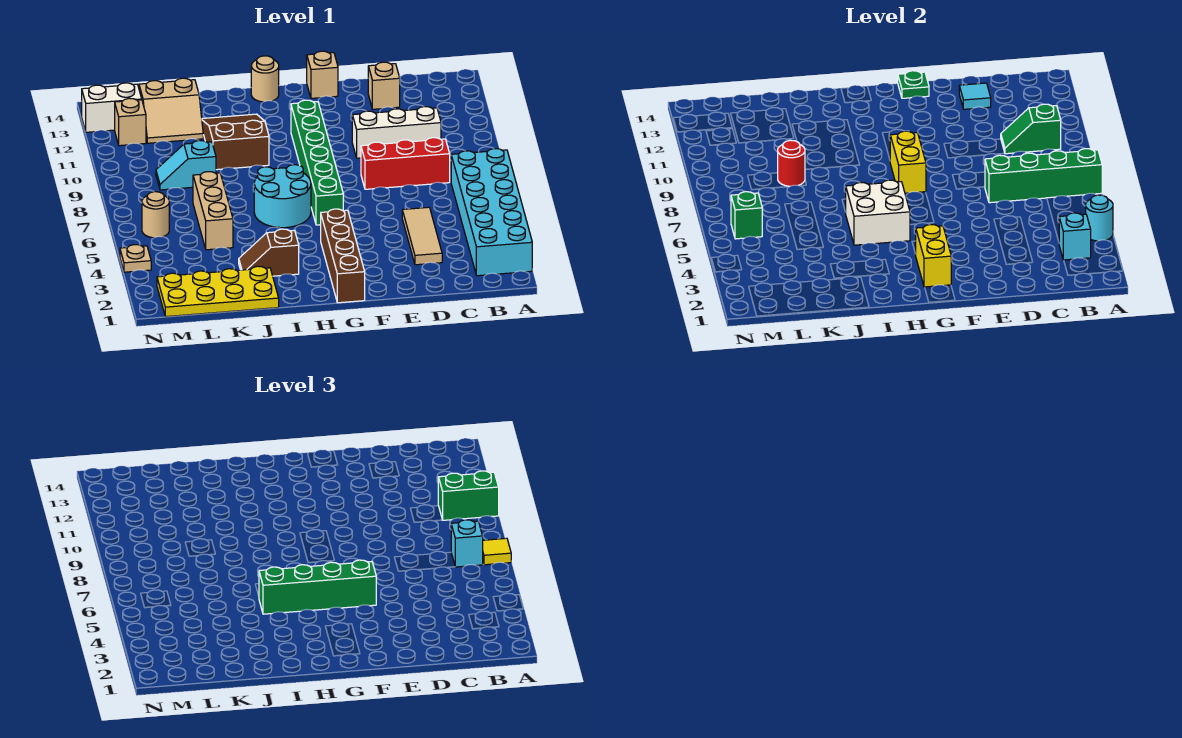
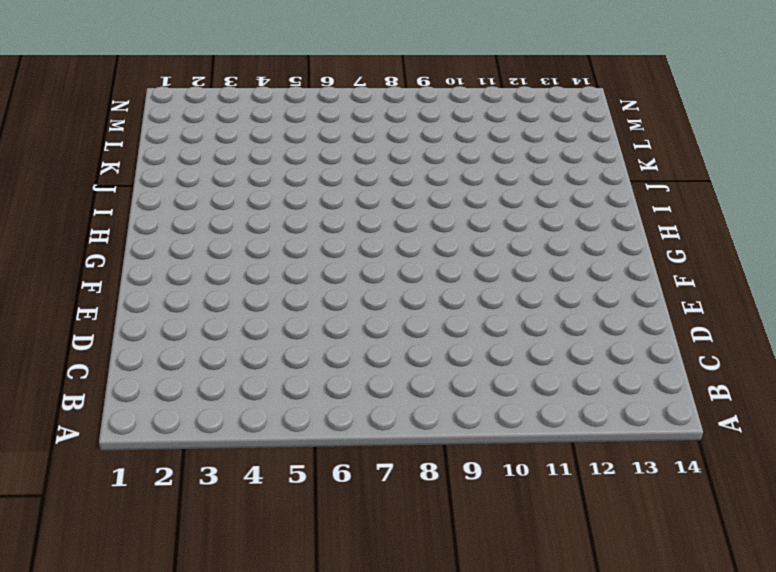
none -> cyan brick A2:B7 level 1
none -> red brick C8:E8 level 1
none -> white brick C10:E10 level 1
none -> tan tile D3:D5 level 1

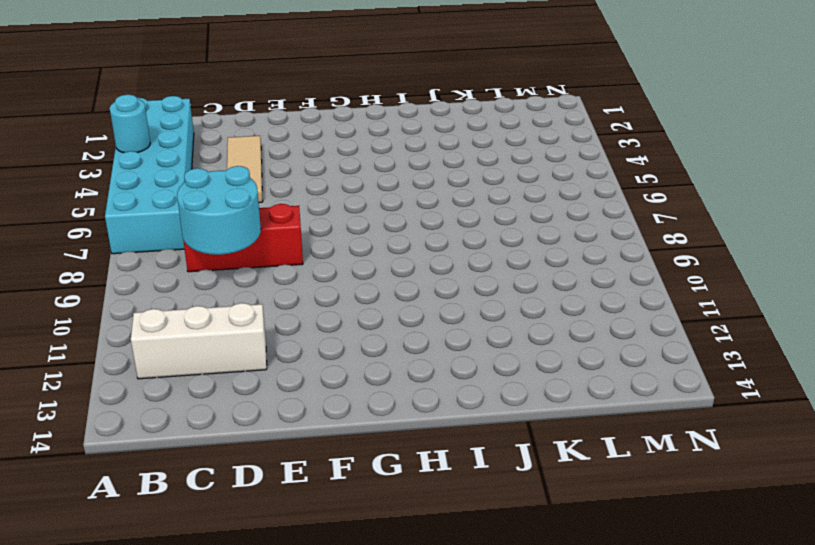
white brick B12:D12 level 1 -> white brick C10:E10 level 1
cyan round brick C8:D9 level 2 -> cyan round brick H6:I7 level 1
none -> tan brick D13 level 1
none -> tan brick F14 level 1
none -> brown brick G1:G4 level 1
none -> green brick G6:G11 level 1

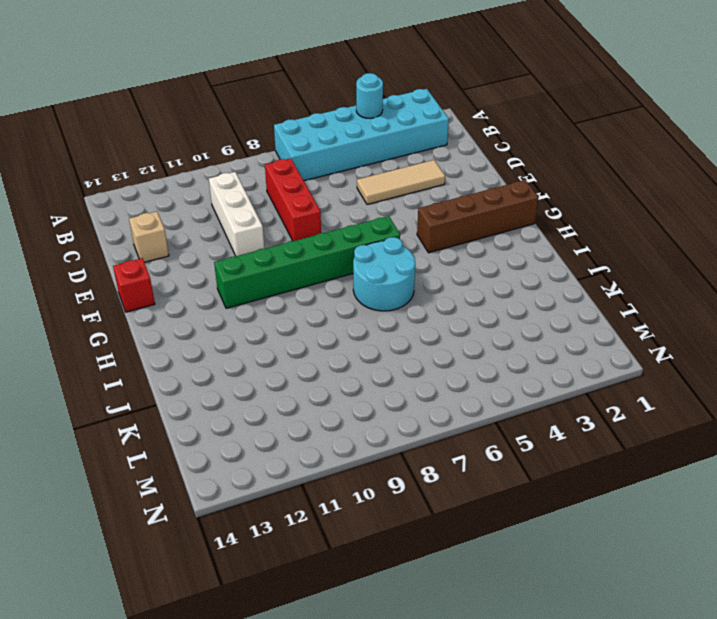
red brick F14 level 1 -> tan brick F14 level 1
none -> tan round brick H14 level 1
none -> brown slope I3:J3 level 1 top I
none -> brown slope I10:J12 level 1 top 10
none -> yellow plate J1:M2 level 1

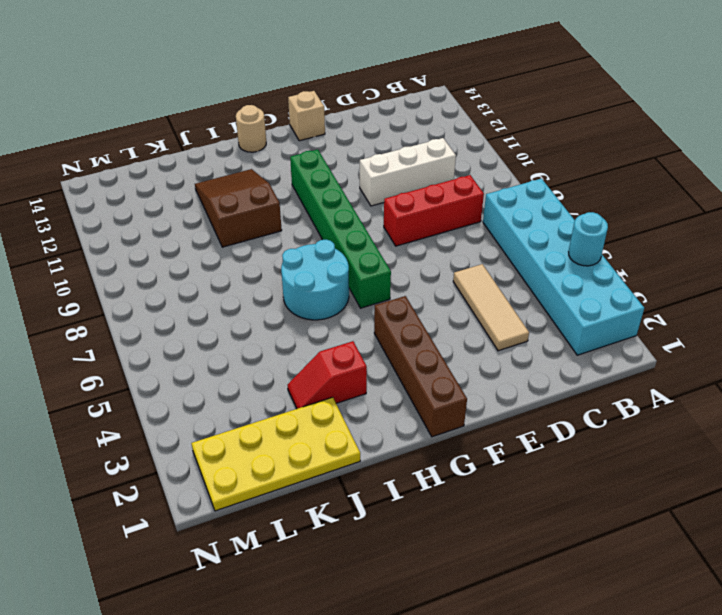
red slope I3:J3 level 1 top I -> brown slope I3:J3 level 1 top I
none -> tan brick D13 level 1
none -> tan brick K5:K7 level 1
none -> cyan slope K9:L9 level 1 top K
none -> tan slope K12:L13 level 1 top 13

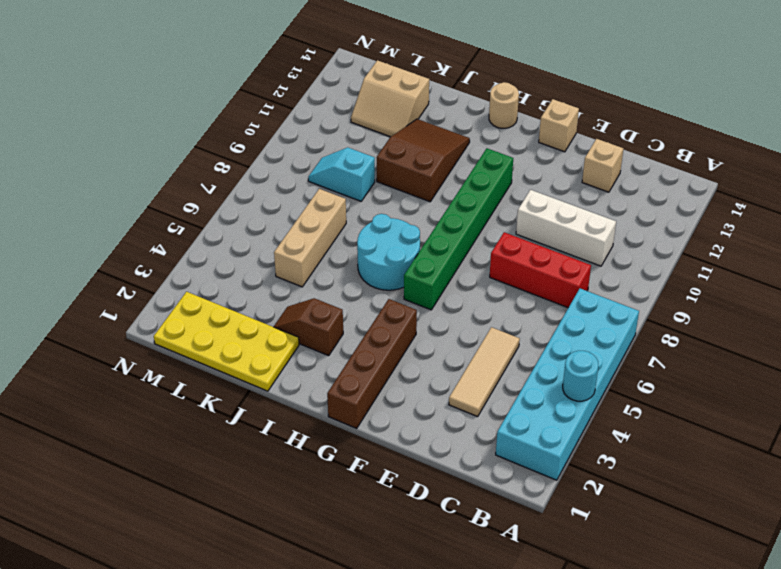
none -> tan round brick M6 level 1
none -> tan brick M12 level 1
none -> white brick M13:N13 level 1
none -> tan plate N4 level 1

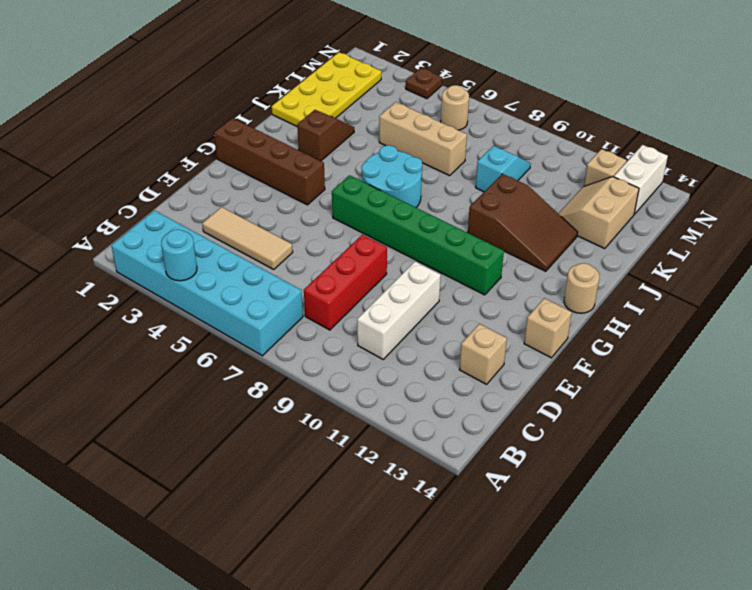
brown plate N4 level 1 -> tan plate N4 level 1
none -> green brick A7:D7 level 2
none -> cyan brick B3 level 2
none -> green slope B10:C10 level 2 top B
none -> cyan tile D13 level 2

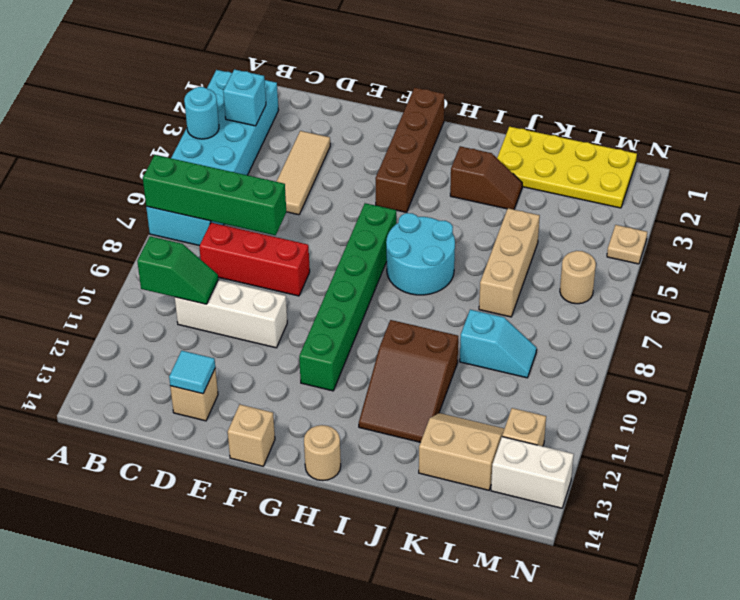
none -> green plate F14 level 2
none -> yellow brick G2:G3 level 2
none -> yellow brick G8:G9 level 2
none -> white brick H5:I6 level 2

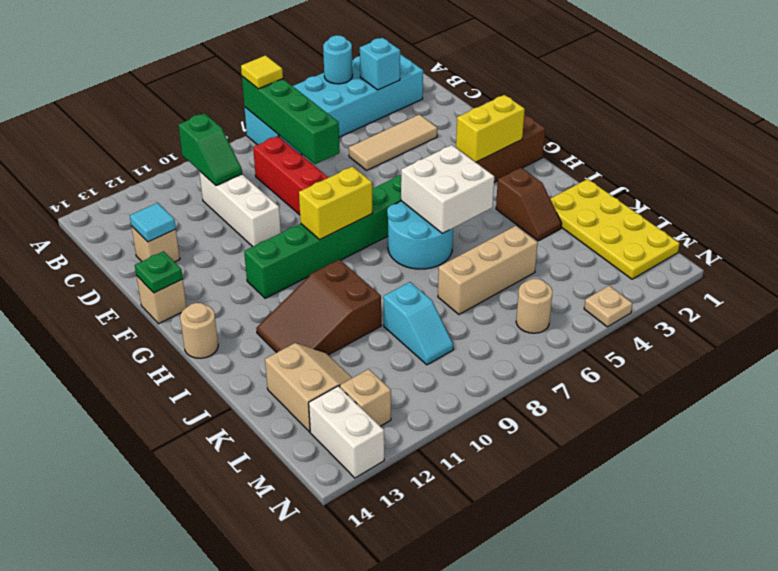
none -> red round brick K9 level 2
none -> green brick M6 level 2
none -> green brick A10:B10 level 3
none -> cyan brick B7 level 3

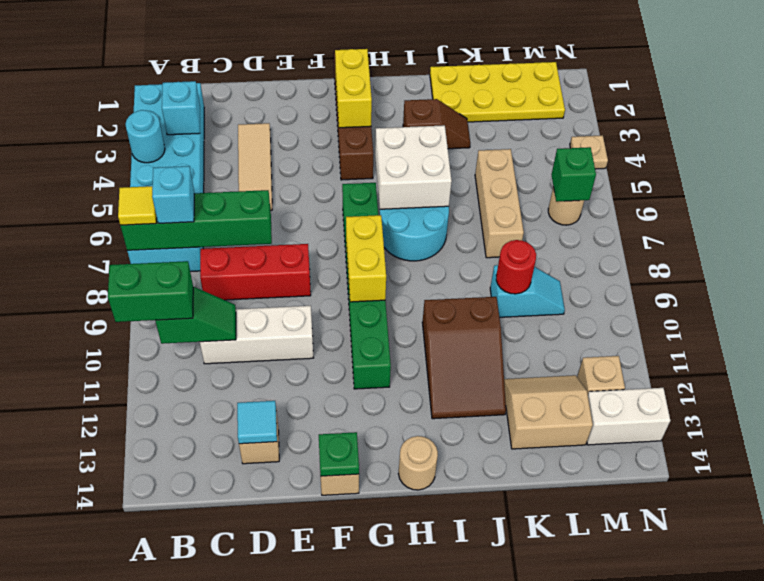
none -> green brick F5:I5 level 3

